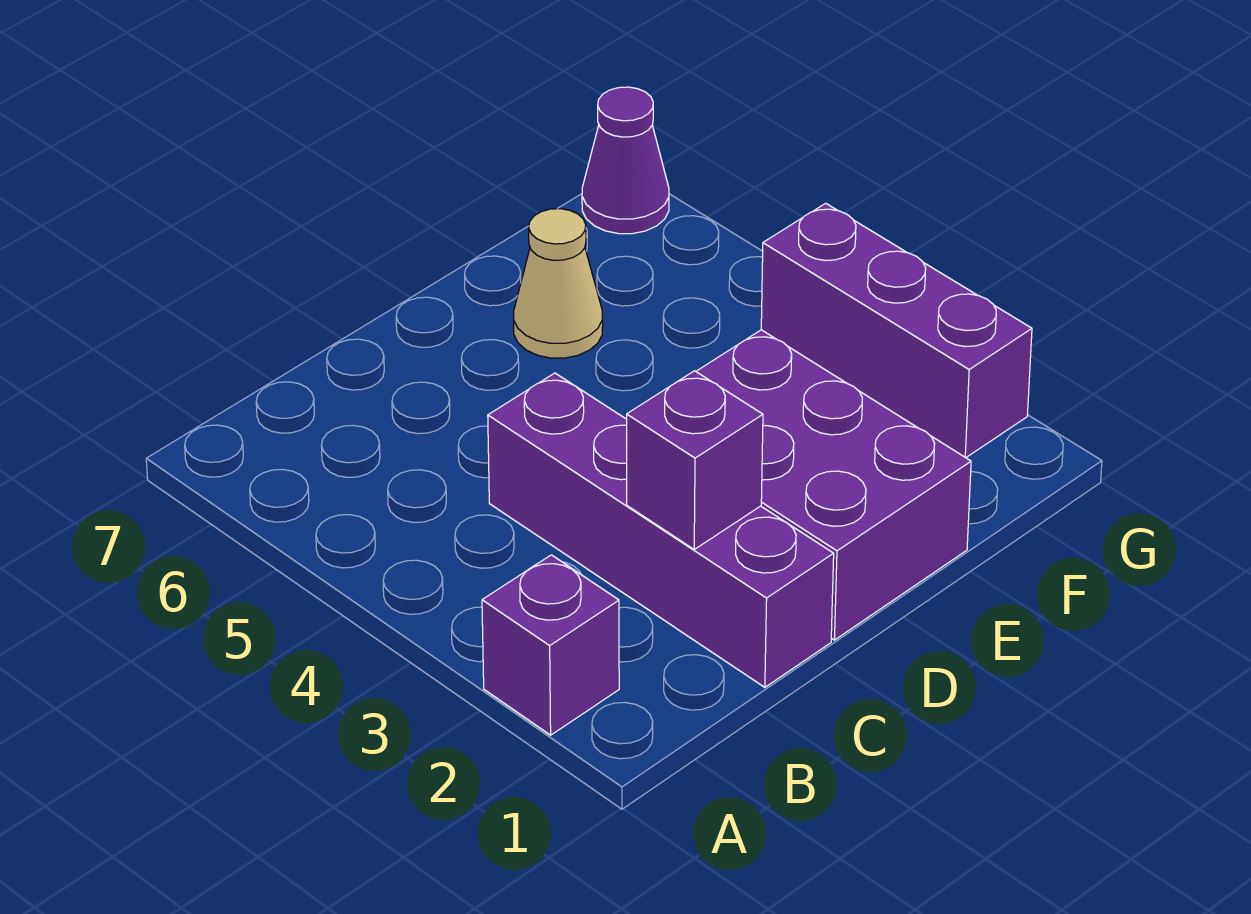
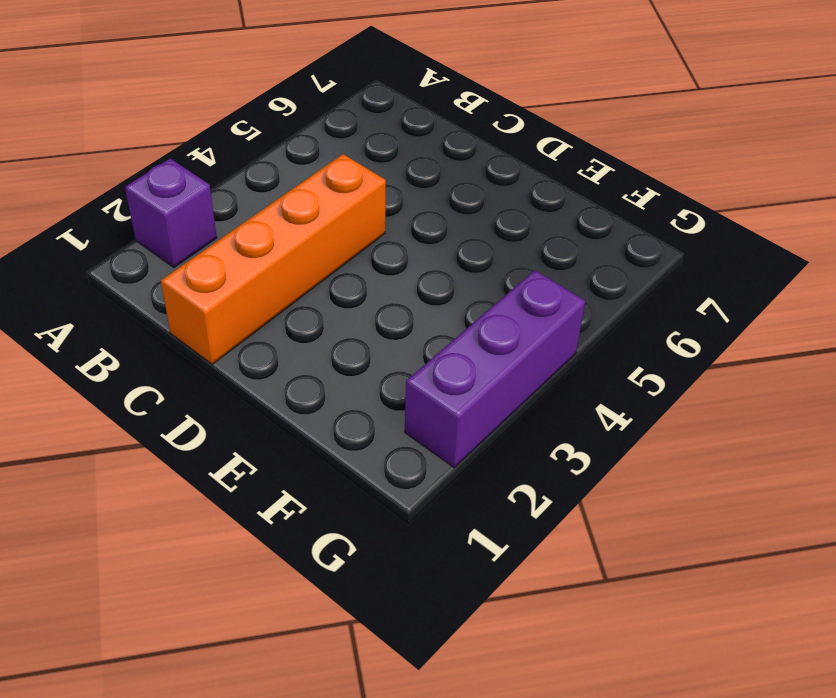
orange brick C1:C4 level 1 -> purple brick C1:C4 level 1
none -> purple brick D1:E3 level 1
none -> tan cone E6 level 1

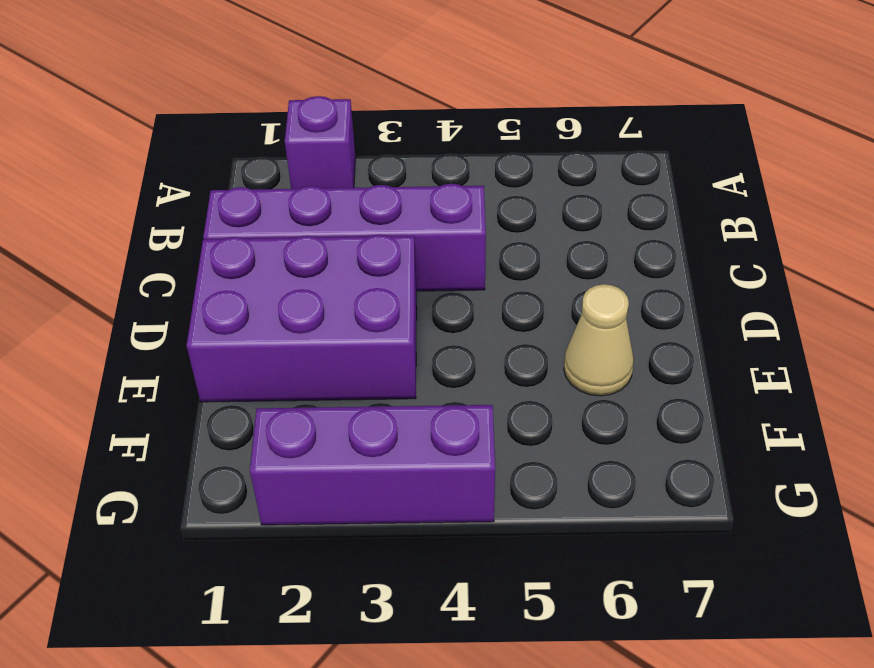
none -> purple cone G7 level 1
none -> purple brick C2 level 2

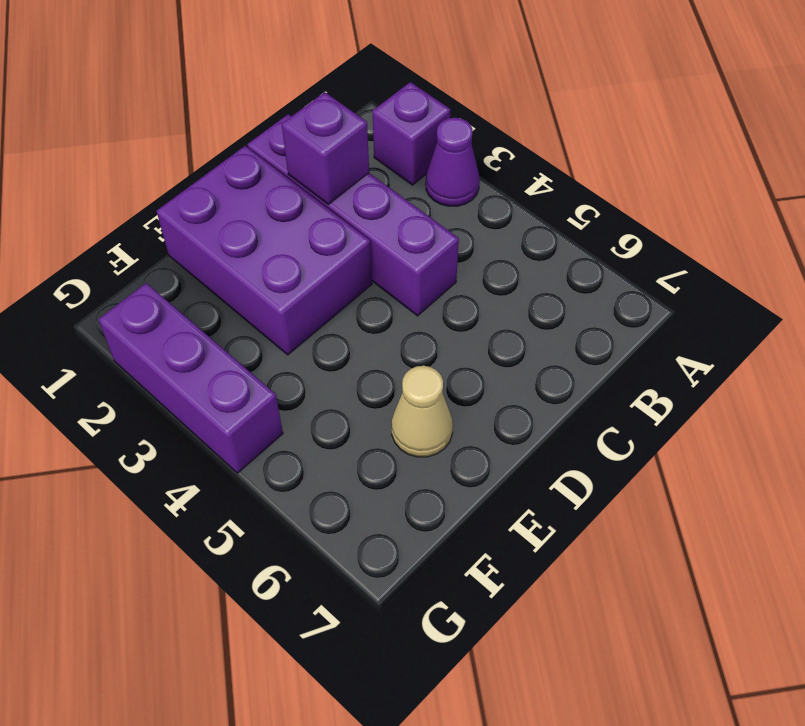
purple cone A3 level 1 -> purple cone G7 level 1

